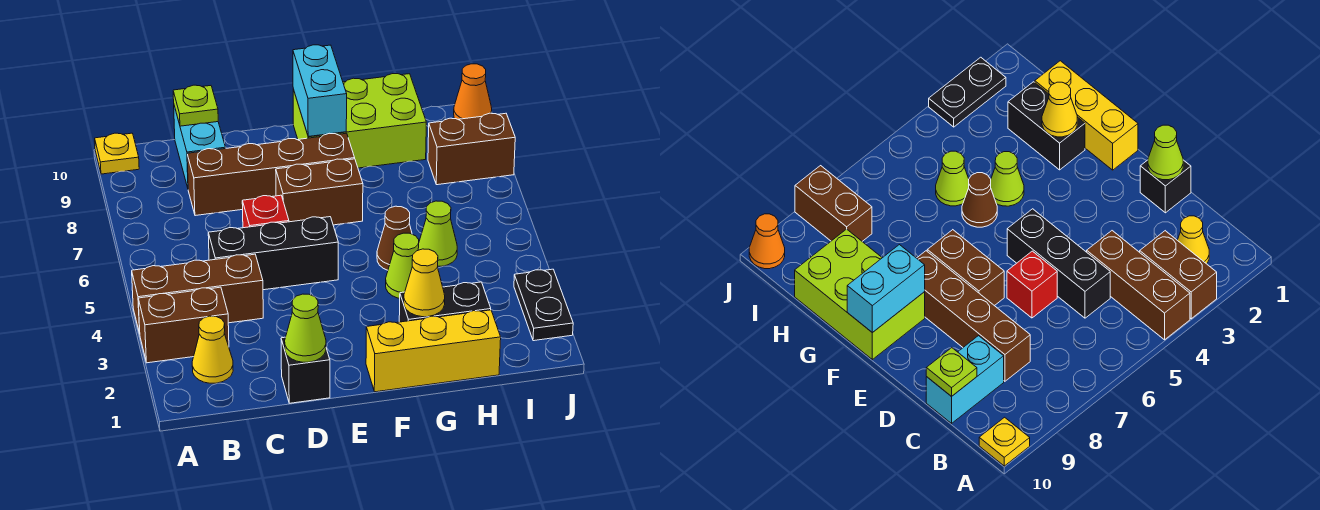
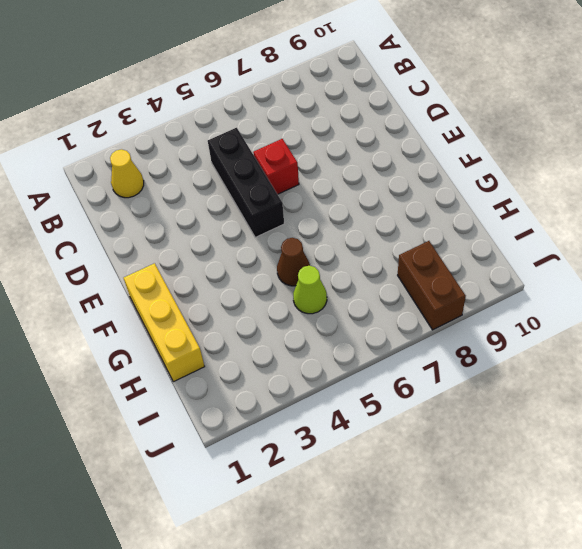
none -> brown brick A3:B3 level 1
none -> brown brick A4:C4 level 1
none -> yellow plate A10 level 1

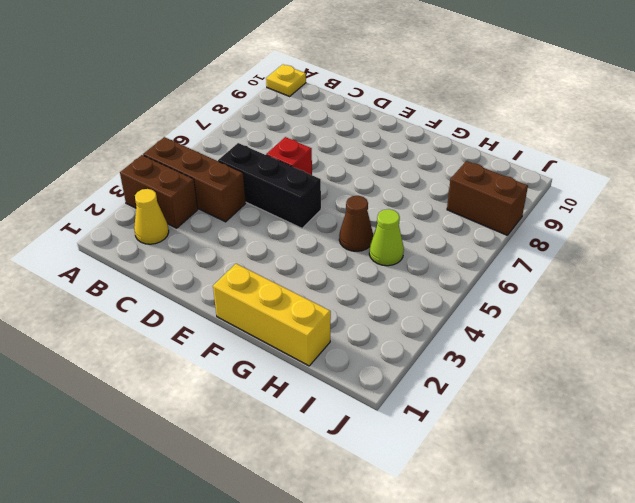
none -> brown brick C8:F8 level 1
none -> cyan brick C9:C10 level 1
none -> black brick D1 level 1

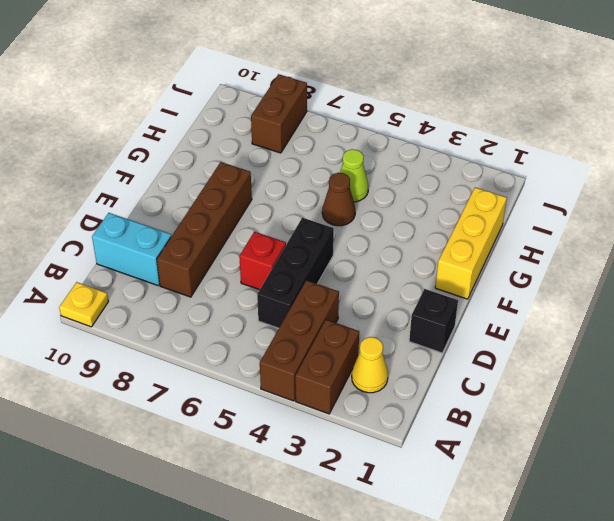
none -> brown brick E7:F7 level 1
none -> lime brick F9:H10 level 1
none -> black brick G2:H2 level 1

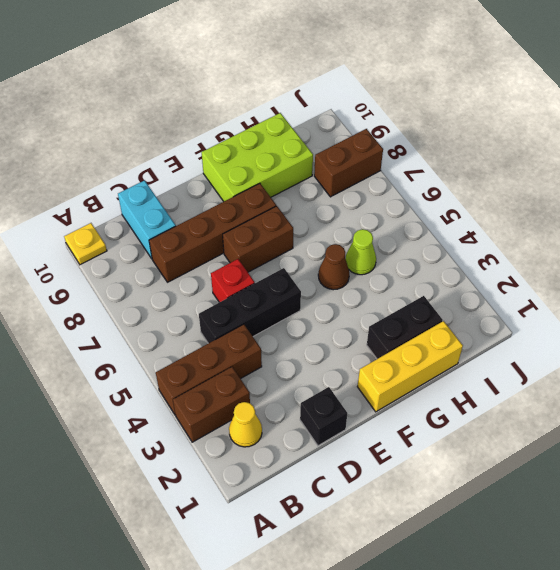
none -> lime cone G4 level 1
none -> black plate J2:J3 level 1
none -> orange cone J10 level 1

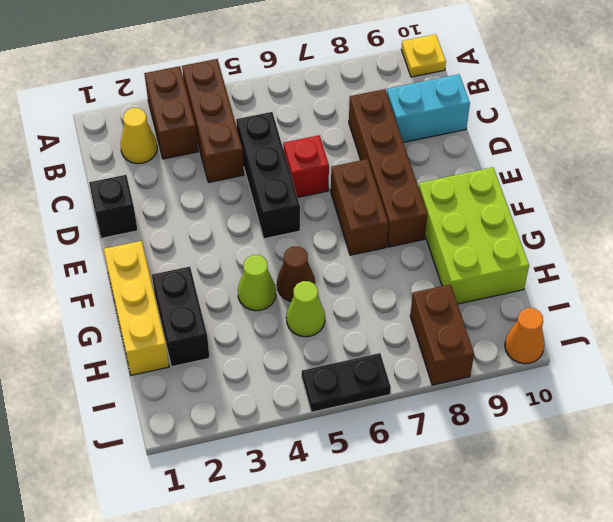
black plate J5:J6 level 1 -> black plate J2:J3 level 1
none -> lime plate C10 level 2
none -> lime cone D1 level 2
none -> cyan brick F9:F10 level 2

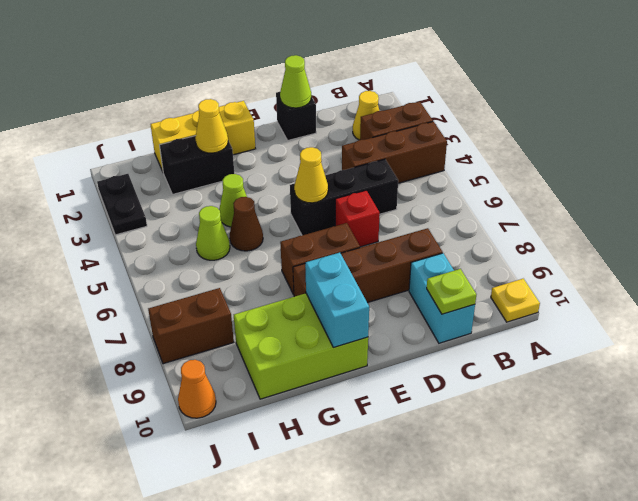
yellow cone E5 level 2 -> none

